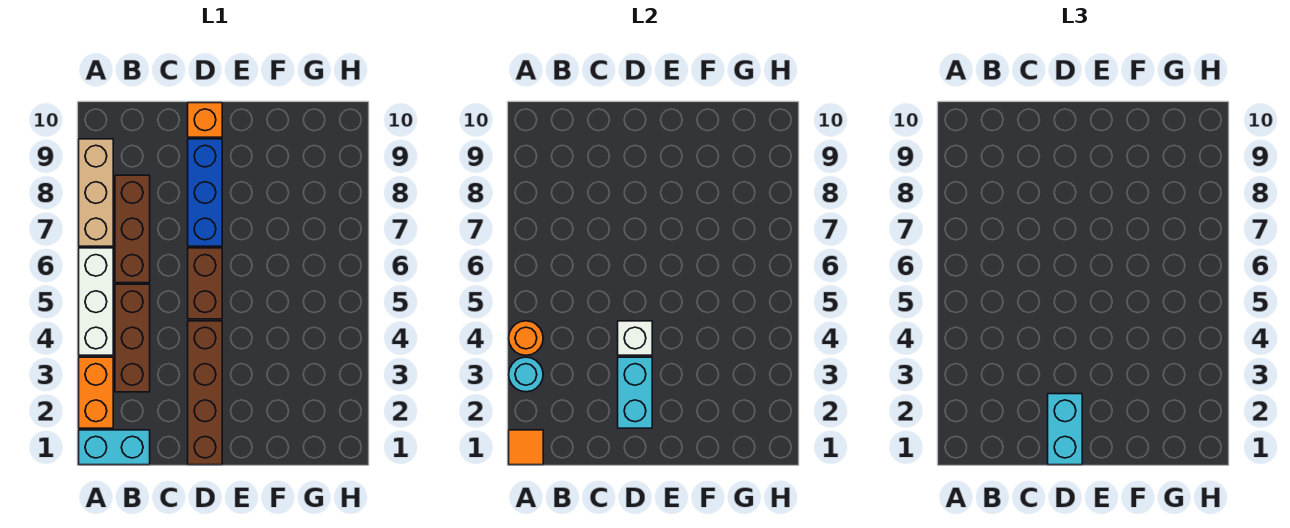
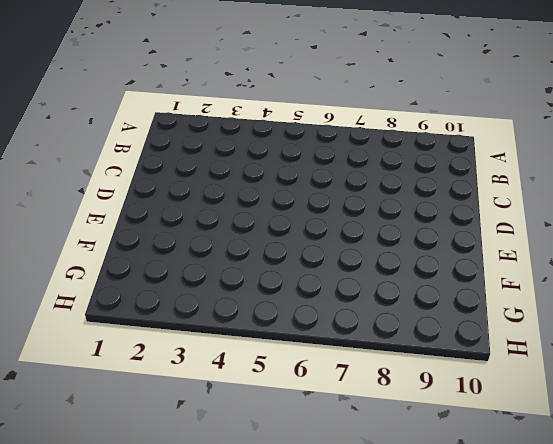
none -> cyan brick A1:B1 level 1
none -> orange brick A2:A3 level 1
none -> white brick A4:A6 level 1

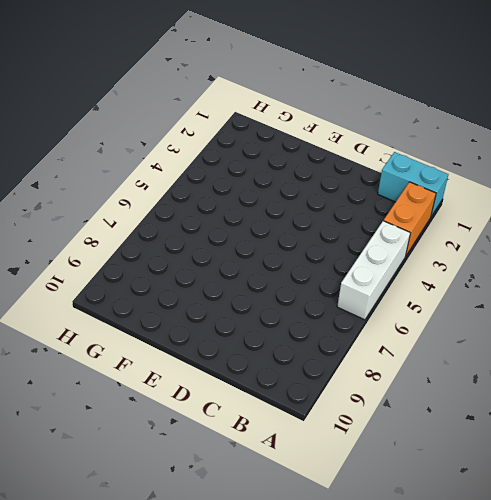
none -> tan brick A7:A9 level 1
none -> brown brick B3:B5 level 1
none -> brown brick B6:B8 level 1

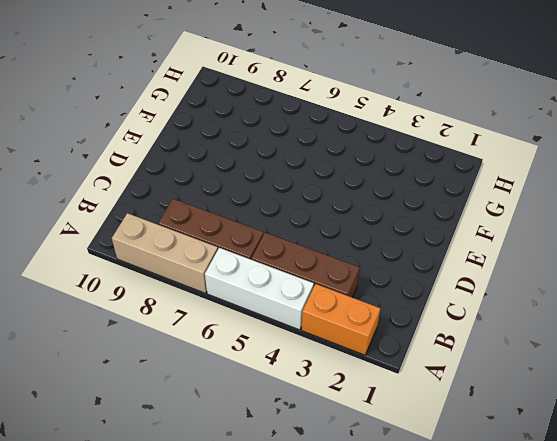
none -> cyan brick A1:B1 level 1
none -> brown brick D1:D4 level 1
none -> brown brick D5:D6 level 1

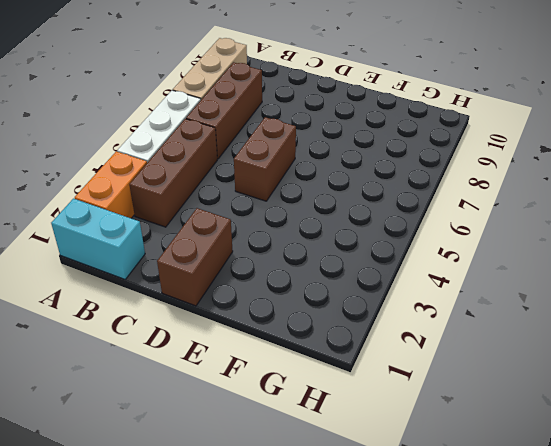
brown brick D1:D2 level 1 -> brown brick D1:D4 level 1
none -> blue brick D7:D9 level 1
none -> orange brick D10 level 1
none -> orange tile A1 level 2

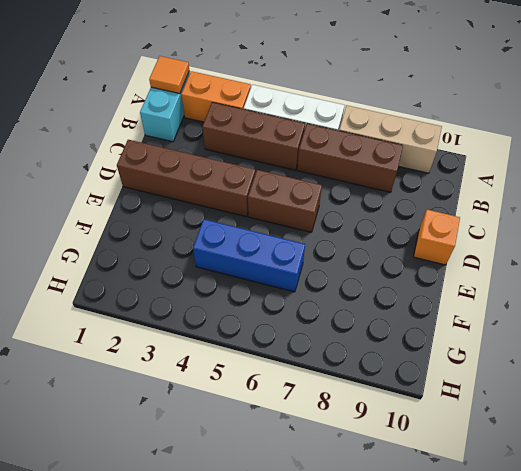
blue brick F4:F6 level 1 -> blue brick D7:D9 level 1
none -> cyan round brick A3 level 2
none -> orange round brick A4 level 2
none -> cyan brick D2:D3 level 2

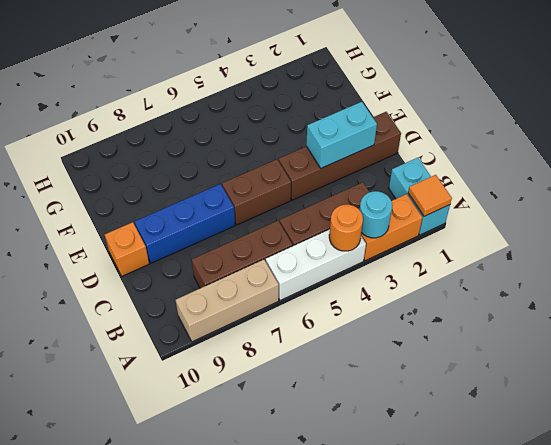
none -> white brick D4 level 2
none -> cyan brick D1:D2 level 3

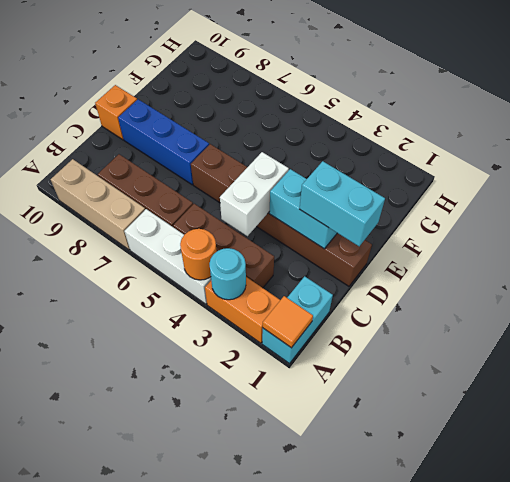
white brick C4:D4 level 2 -> white brick D4 level 2

